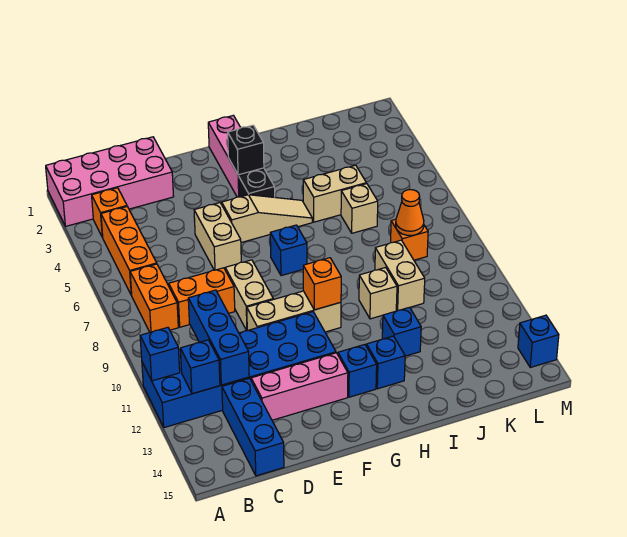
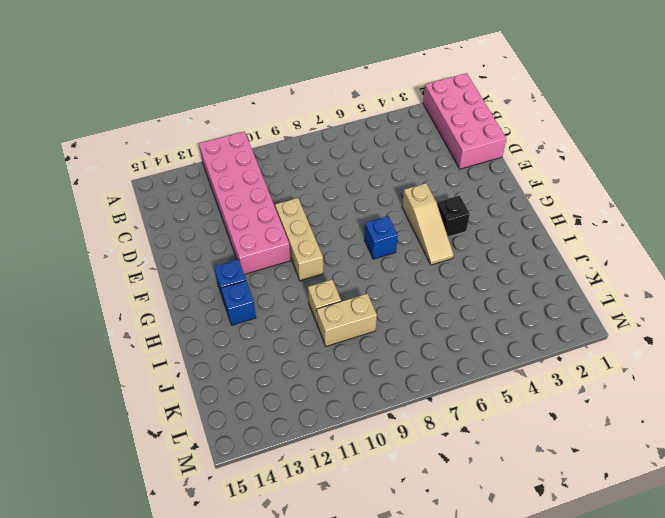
pink brick A11:F12 level 1 -> blue brick A11:F12 level 1
none -> orange brick B3 level 1
none -> orange brick B4:B6 level 1
none -> orange brick B7:B8 level 1
none -> orange brick C8:D8 level 1

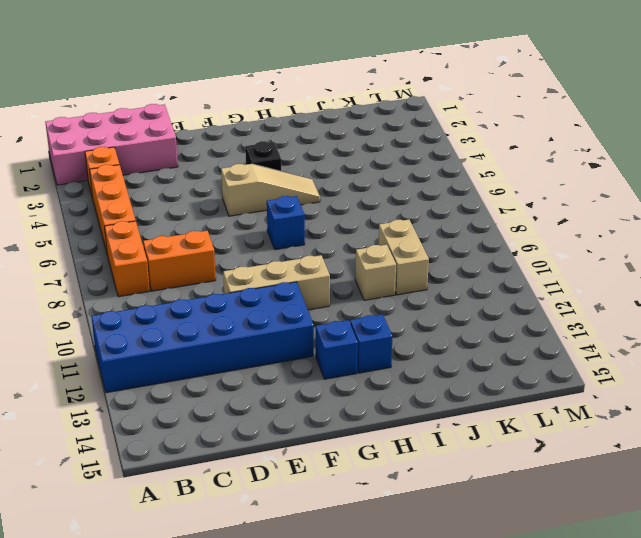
none -> blue brick C13:C15 level 1
none -> pink brick D13:F13 level 1
none -> tan brick E5:E6 level 1
none -> tan brick E8:E9 level 1

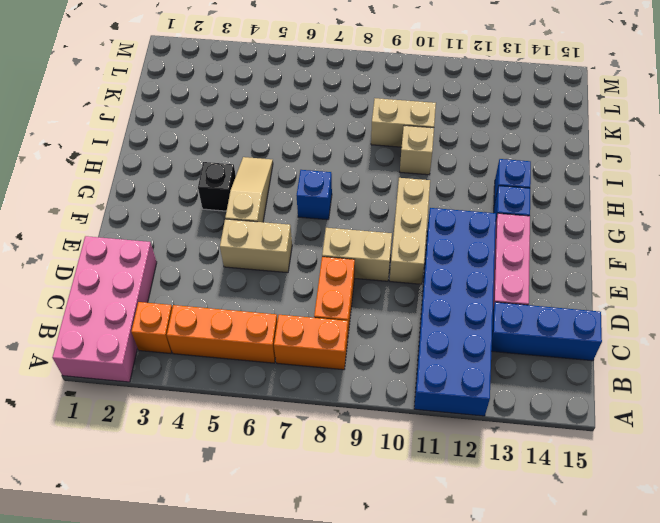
none -> pink brick G1:G3 level 1
none -> tan brick I5:J5 level 1
none -> blue brick I12 level 1
none -> tan brick J6 level 1

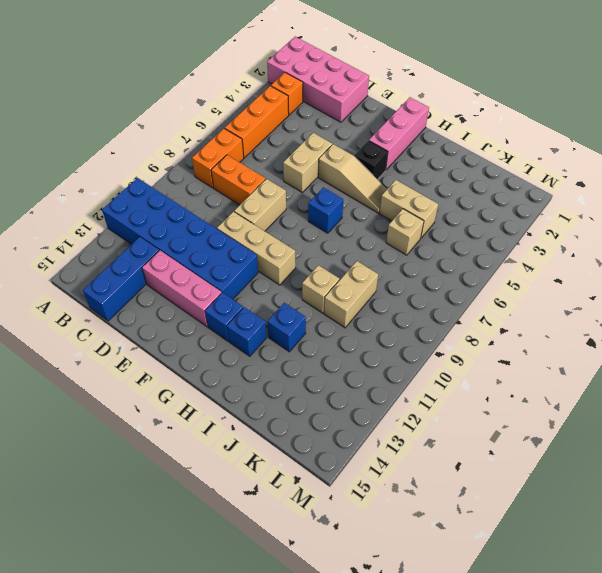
none -> orange brick K8 level 1
none -> blue brick M14 level 1
none -> blue brick A11 level 2
none -> blue brick B12 level 2

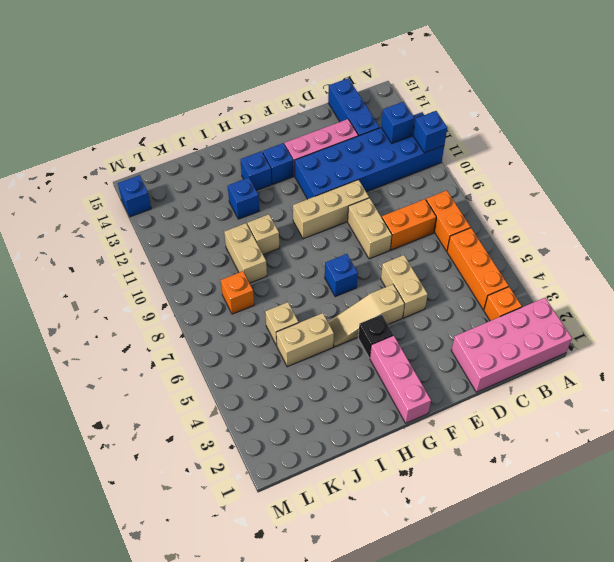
none -> blue brick C10:C12 level 2
none -> black brick G3 level 2
none -> orange brick G10 level 2
none -> orange cone K8 level 2

